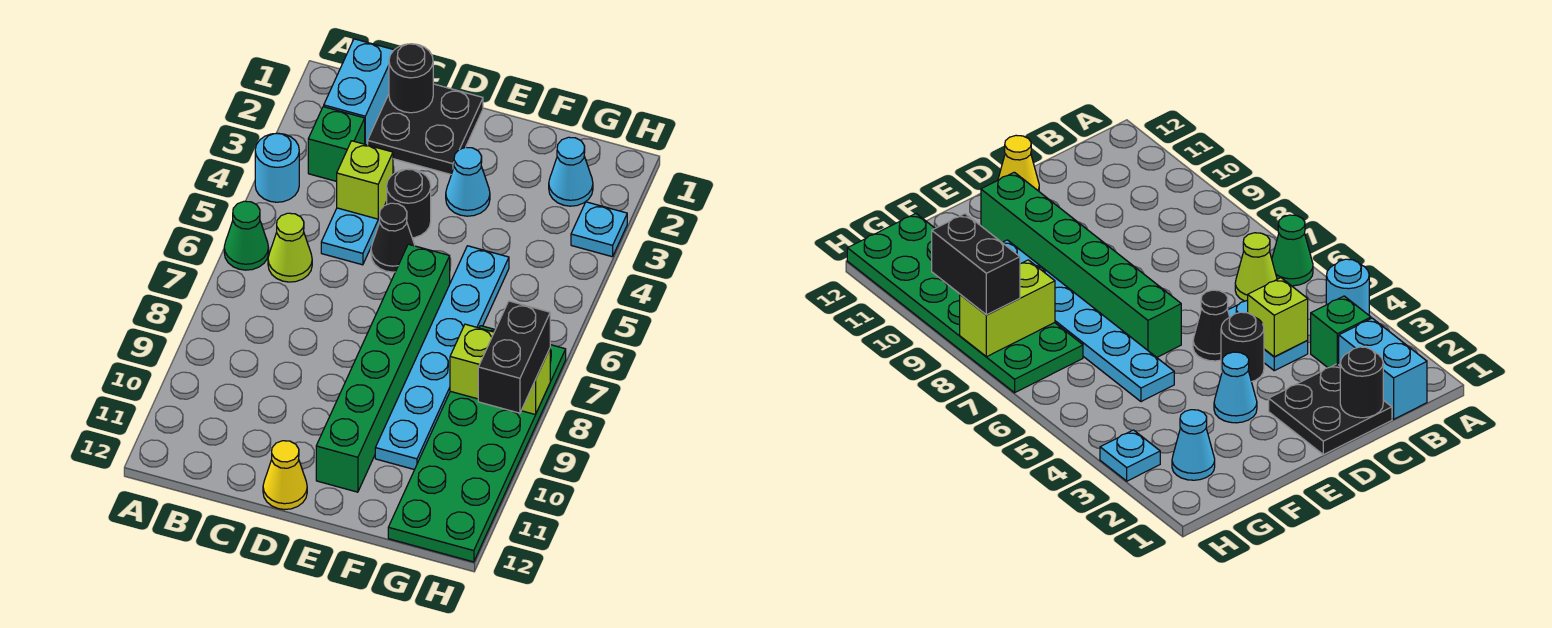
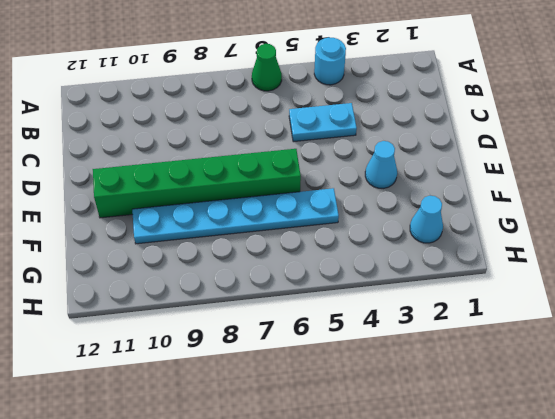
none -> cyan brick B1:B2 level 1
none -> green brick B3 level 1
none -> lime cone B6 level 1

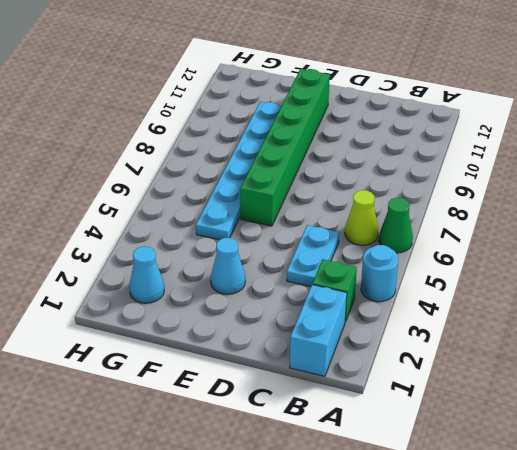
none -> black plate C1:D2 level 1
none -> black round brick D4 level 1
none -> black cone D5 level 1

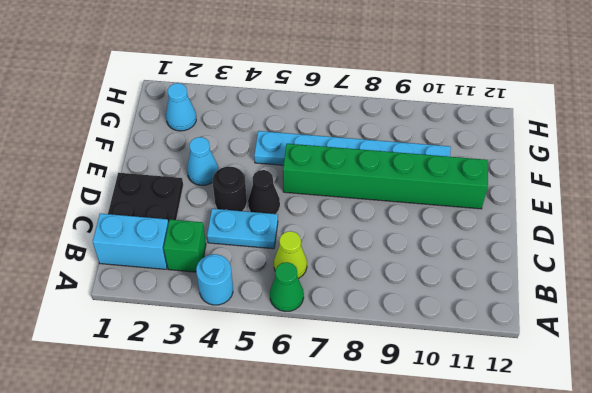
none -> yellow cone D12 level 1
none -> green plate G7:H12 level 1
none -> cyan plate H3 level 1

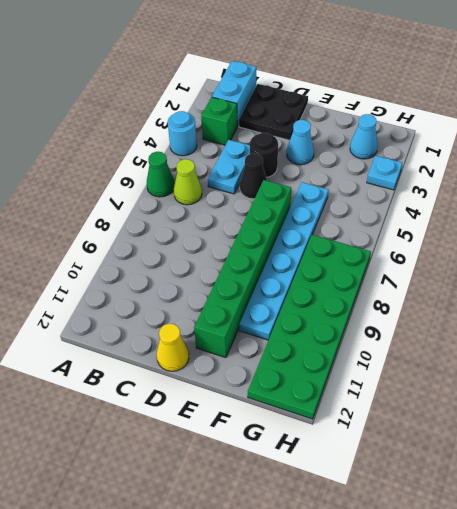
none -> black round brick C1 level 2
none -> lime brick C4 level 2
none -> lime brick G8:H8 level 2

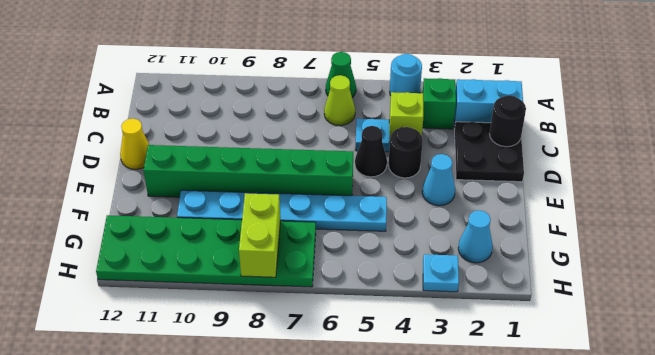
none -> black brick H8:H9 level 3

